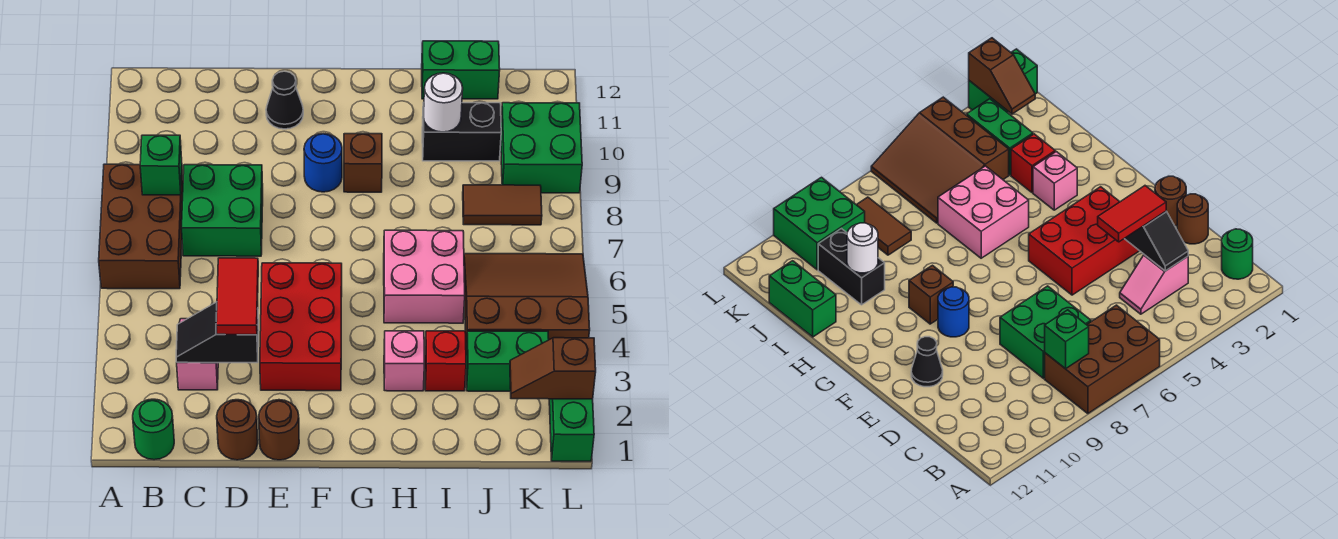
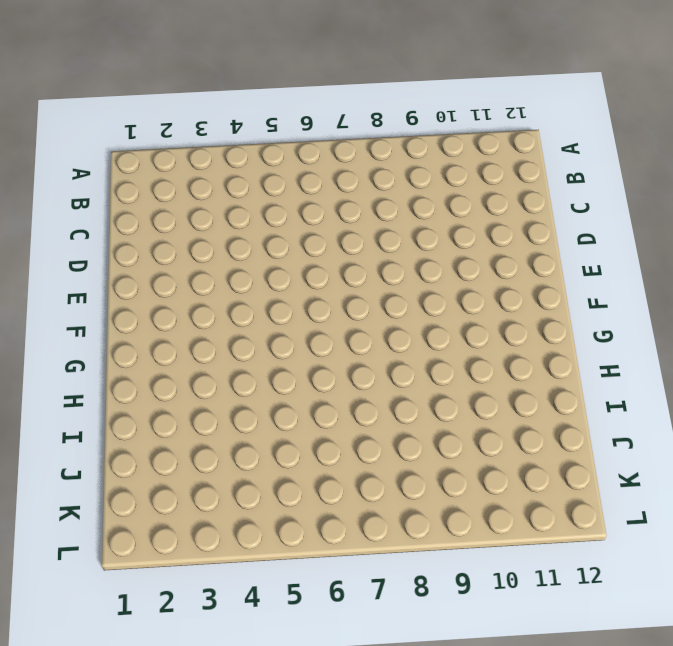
none -> brown brick A6:B8 level 1
none -> green round brick B1 level 1
none -> pink slope C3:C4 level 1 top 3

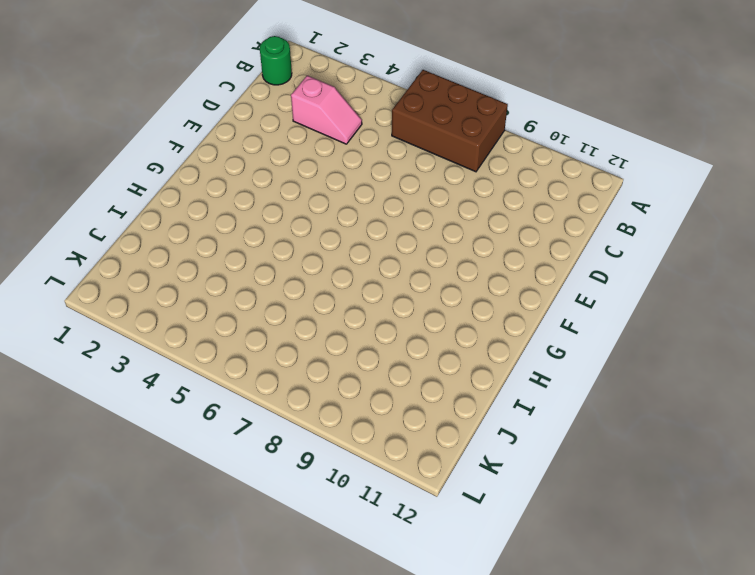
none -> green brick C7:D8 level 1
none -> brown round brick D1 level 1
none -> brown round brick E1 level 1

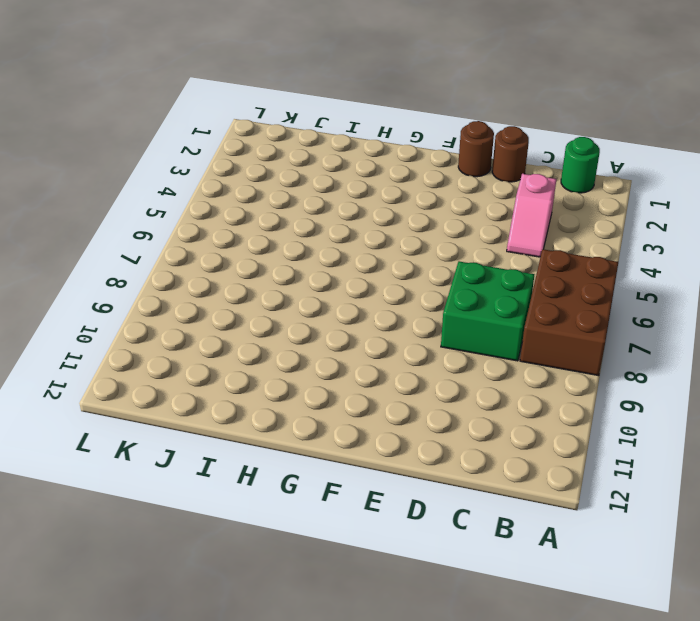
none -> red brick E3:F5 level 1
none -> black cone E11 level 1
none -> blue round brick F9 level 1

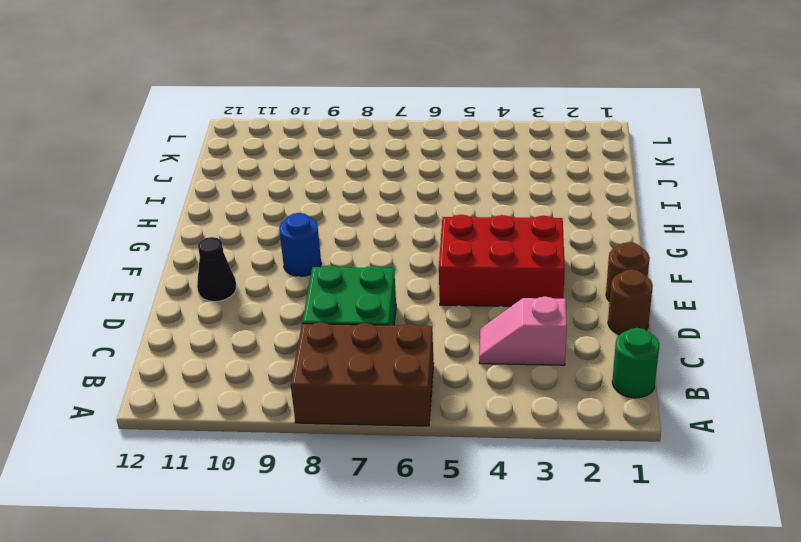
none -> brown brick G9 level 1
none -> pink brick H3 level 1
none -> pink brick H5:I6 level 1

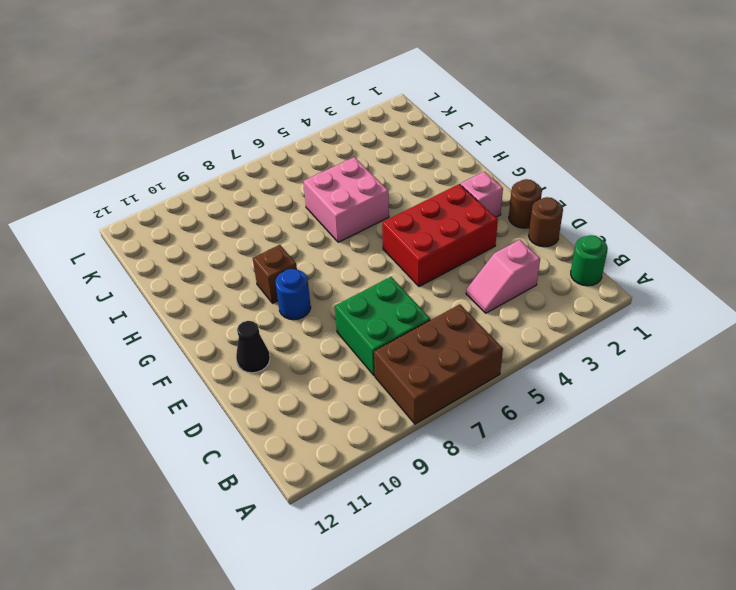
pink brick F2 level 1 -> pink brick H3 level 1
none -> red brick I3 level 1
none -> black brick I10:J10 level 1
none -> green brick I12:J12 level 1

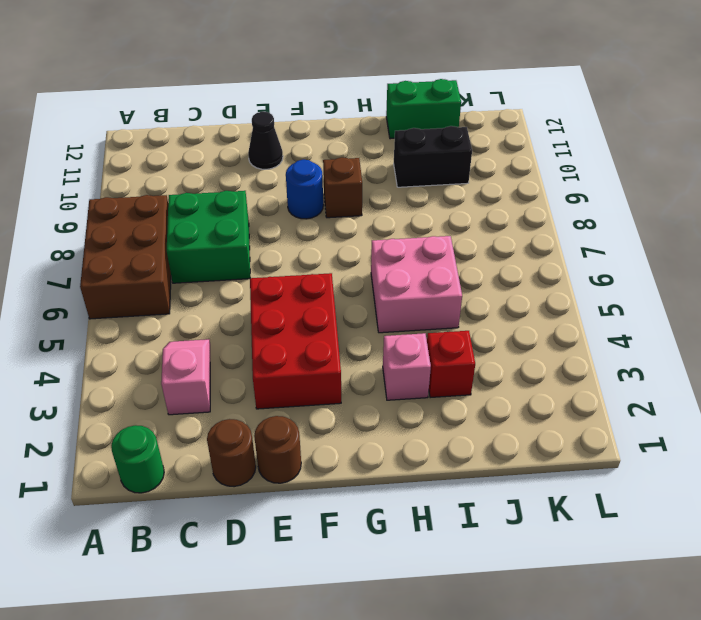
none -> green brick J3:K3 level 1
none -> brown slope J4:L6 level 1 top 4
none -> brown tile J8:K8 level 1

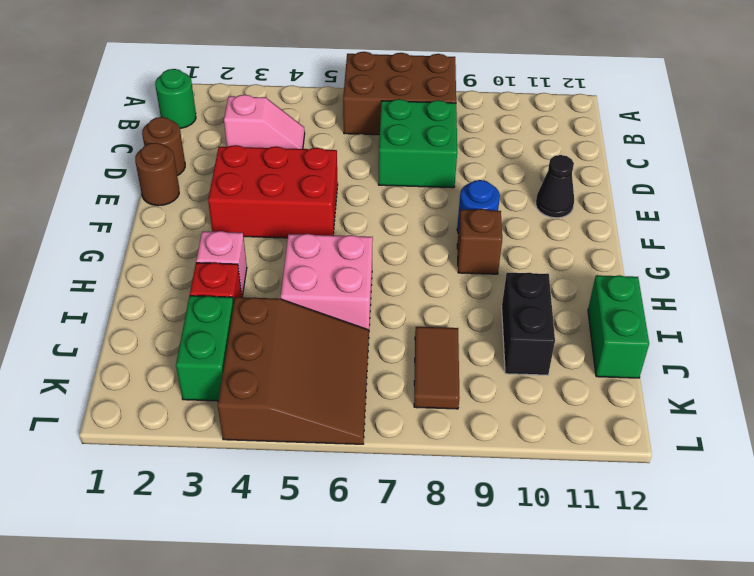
none -> green brick K9:L10 level 1
none -> green brick L1:L2 level 1
none -> green brick B8 level 2

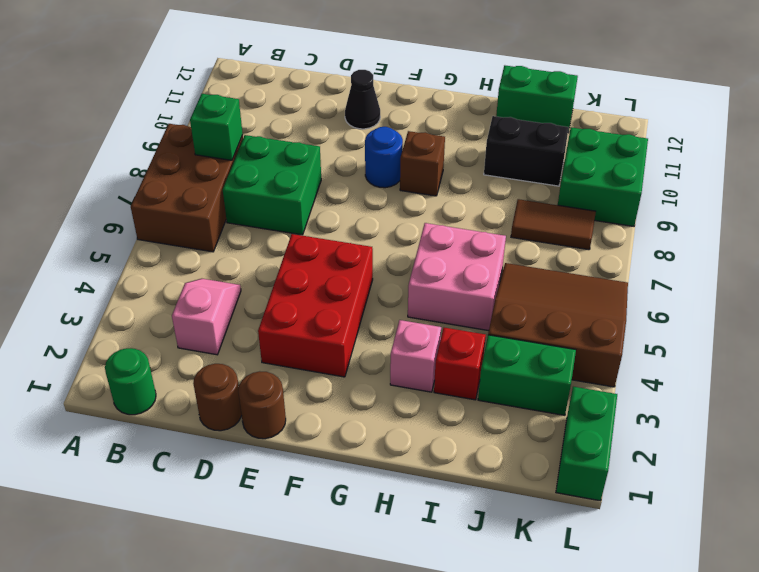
none -> black slope C3:D3 level 2 top D
none -> white round brick I10 level 2
none -> brown slope K2:L2 level 2 top L

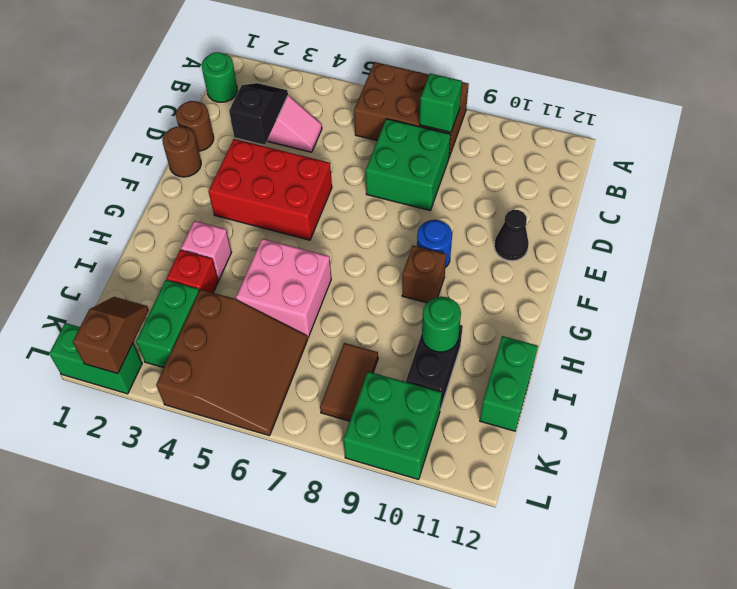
green round brick I10 level 2 -> white round brick I10 level 2
none -> red tile D3:D4 level 3

